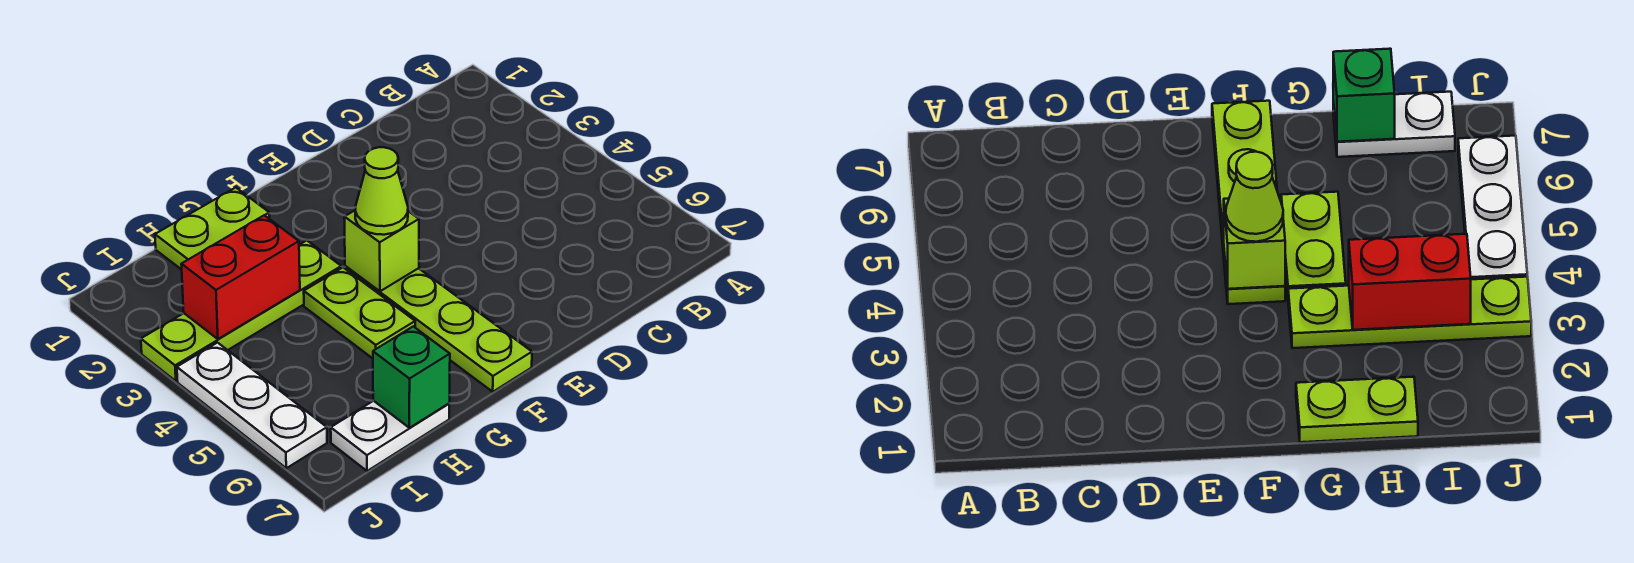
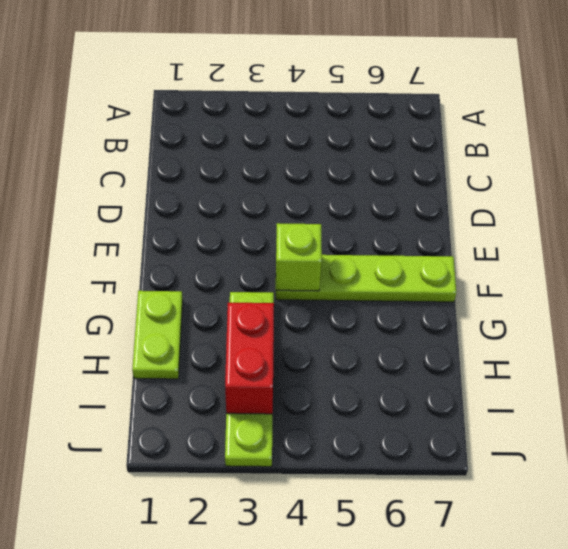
none -> lime plate G4:G5 level 1
none -> white plate H7:I7 level 1

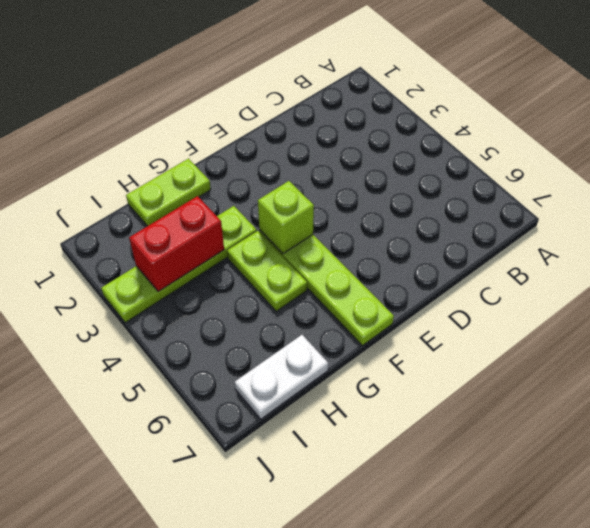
none -> white plate J4:J6 level 1
none -> green brick H7 level 2

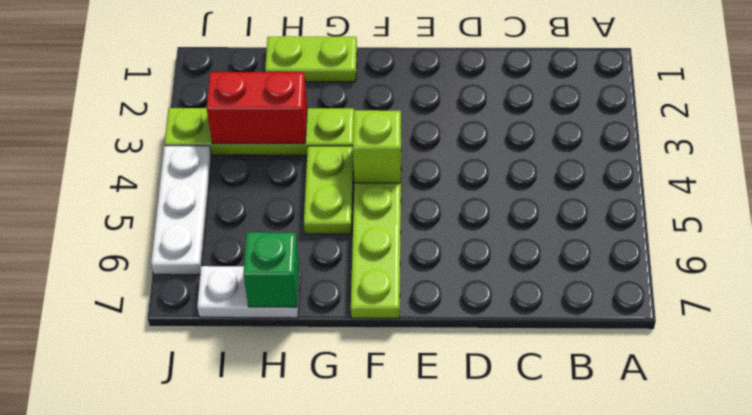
none -> lime cone F4 level 3

